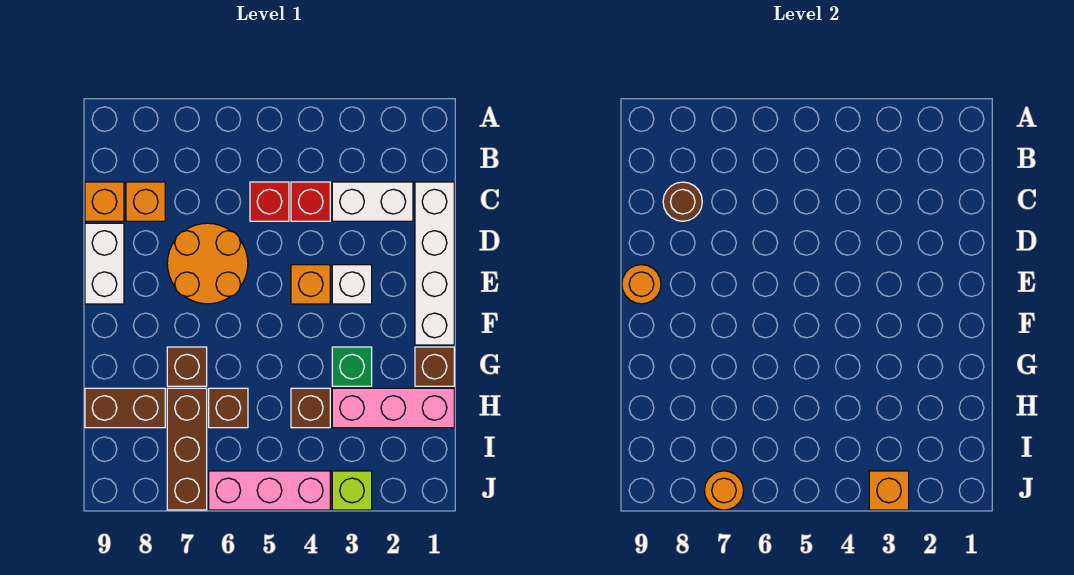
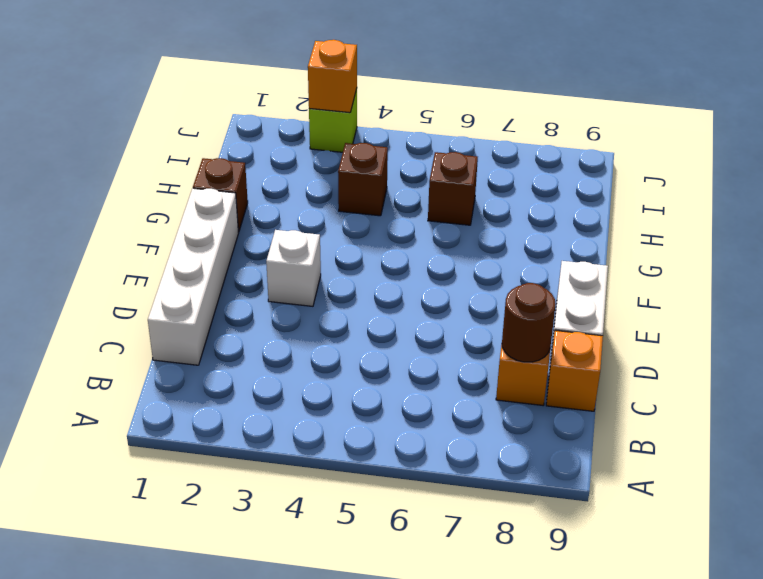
none -> white brick C2:C3 level 1
none -> red brick C4 level 1
none -> red brick C5 level 1

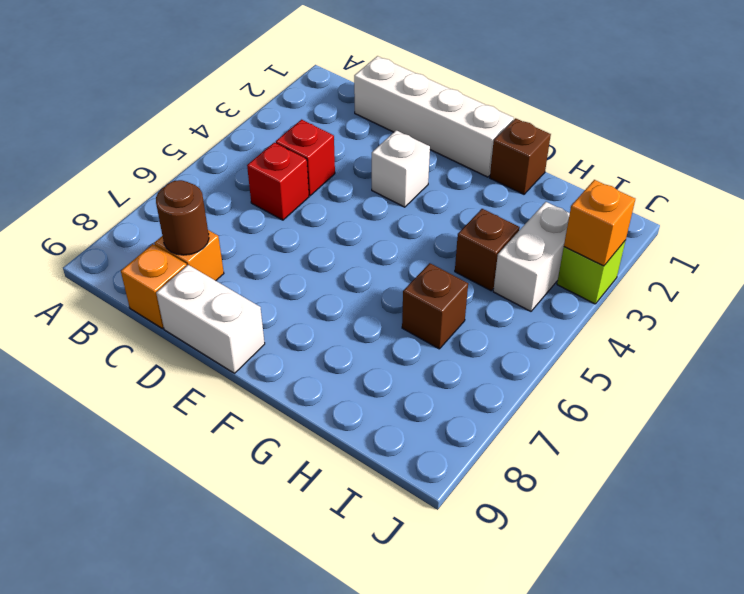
white brick I3:I4 level 1 -> white brick C2:C3 level 1
none -> orange round brick D6:E7 level 1
none -> orange brick E4 level 1
none -> green brick G3 level 1

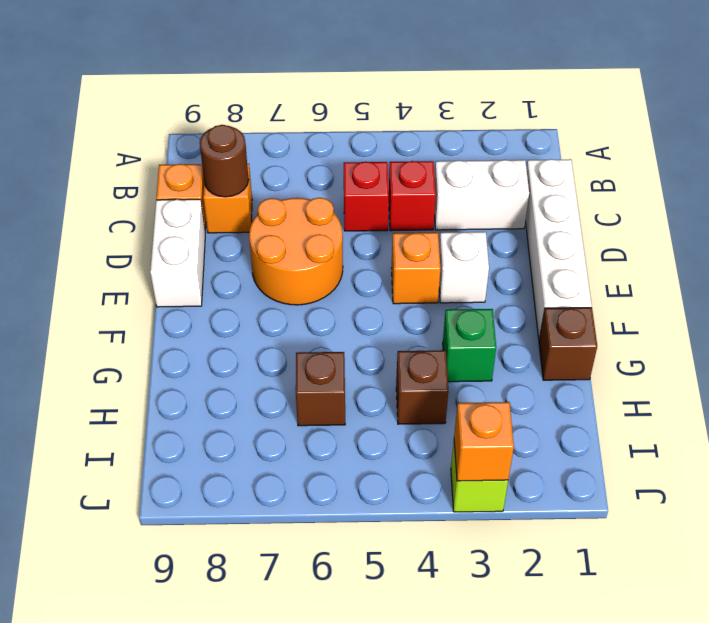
none -> brown brick G7 level 1
none -> pink brick H1:H3 level 1
none -> brown brick H7:J7 level 1

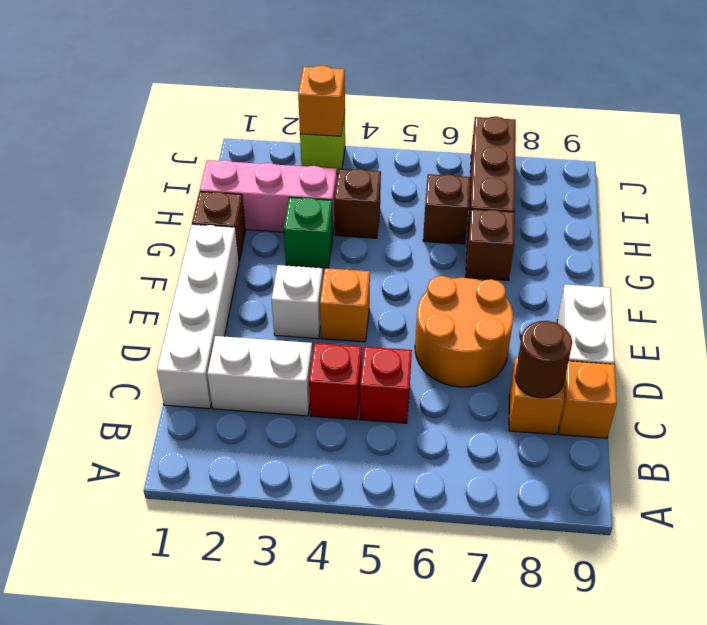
none -> brown brick H8:H9 level 1
none -> pink brick J4:J6 level 1
none -> orange round brick E9 level 2

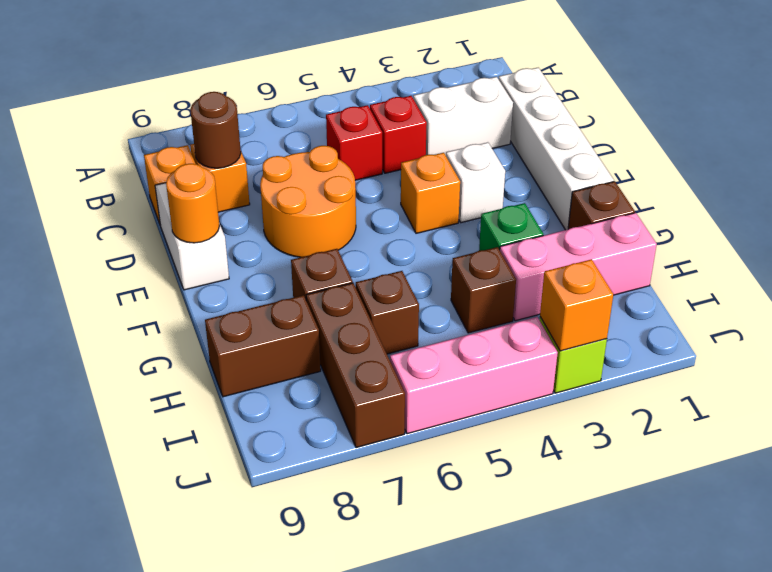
none -> orange round brick J7 level 2

